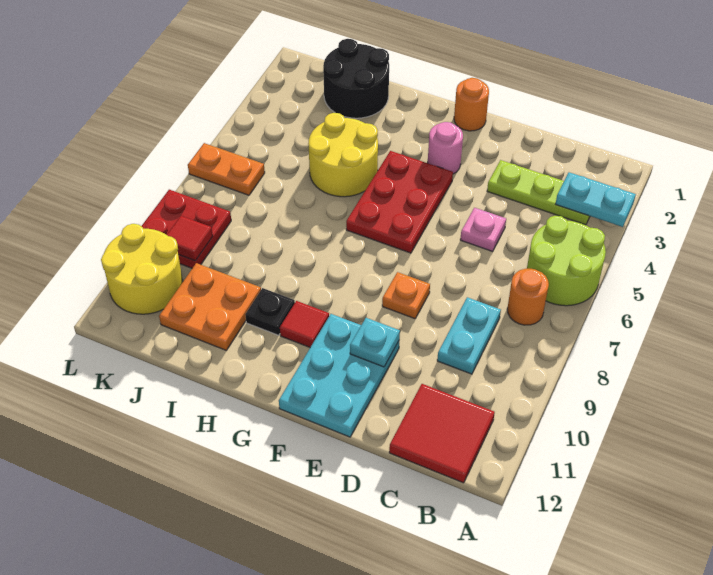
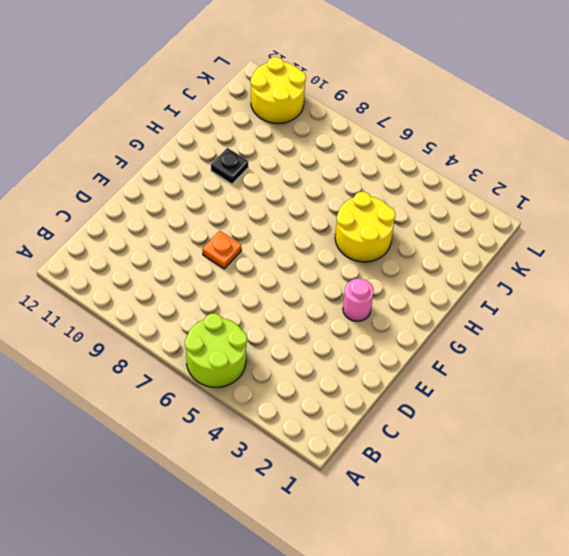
none -> lime plate B3:D3 level 1
none -> orange round brick B7 level 1
none -> red tile B11:C12 level 1

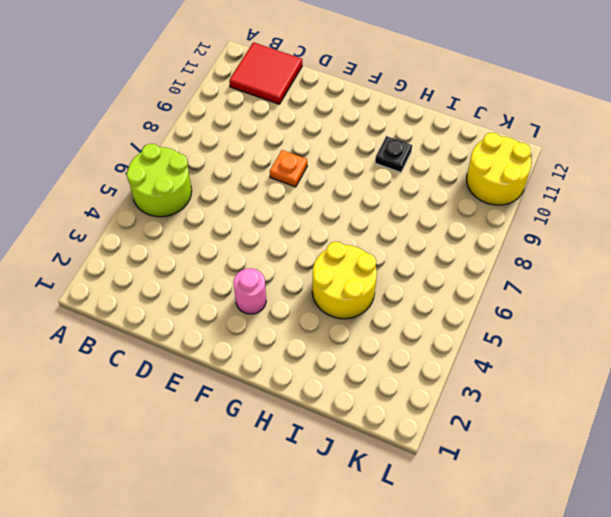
none -> lime plate B3:D3 level 1
none -> orange round brick B7 level 1
none -> cyan plate C8:C9 level 1

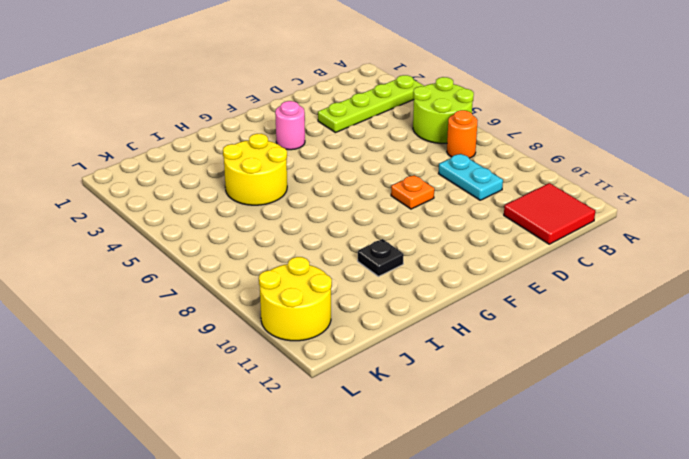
lime plate A3:D3 level 1 -> lime plate B3:D3 level 1
none -> pink plate D5 level 1
none -> cyan plate E10:F12 level 1
none -> orange round brick F1 level 1

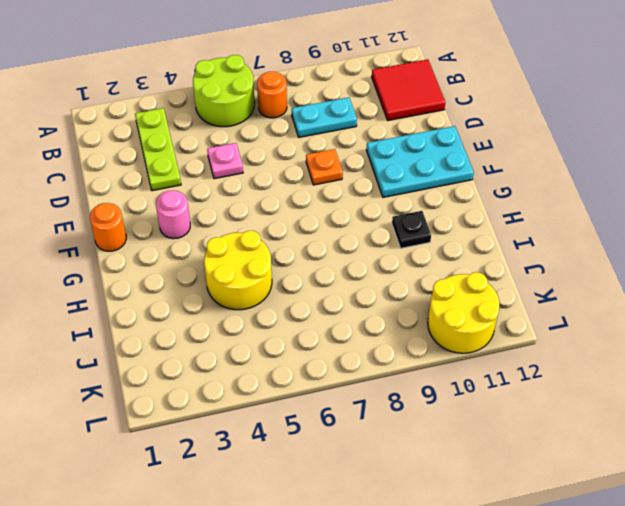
none -> red plate F4:G6 level 1
none -> red tile G10 level 1
none -> black round brick I1:J2 level 1

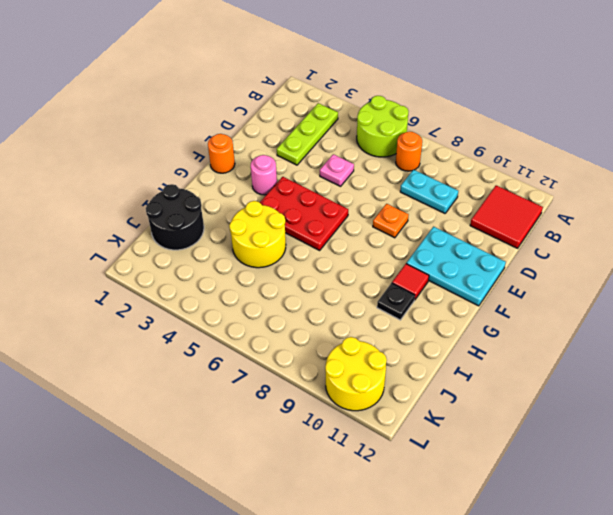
none -> orange plate I10:J11 level 1
none -> orange plate K6:L6 level 1
none -> red plate K8:L9 level 1

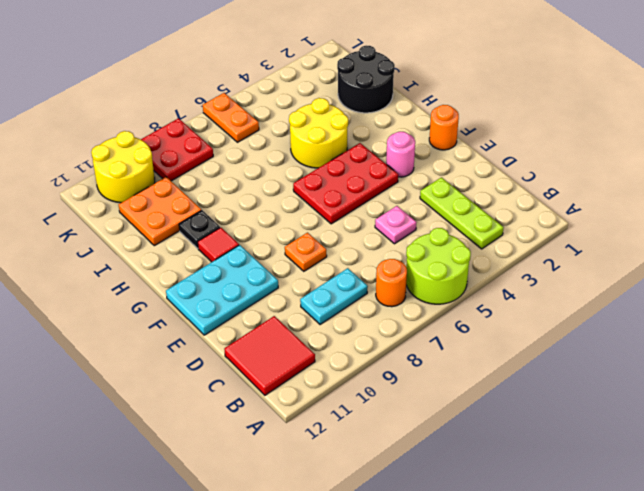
none -> cyan plate A3:B3 level 2
none -> cyan plate E10 level 2
none -> red tile K9 level 2

